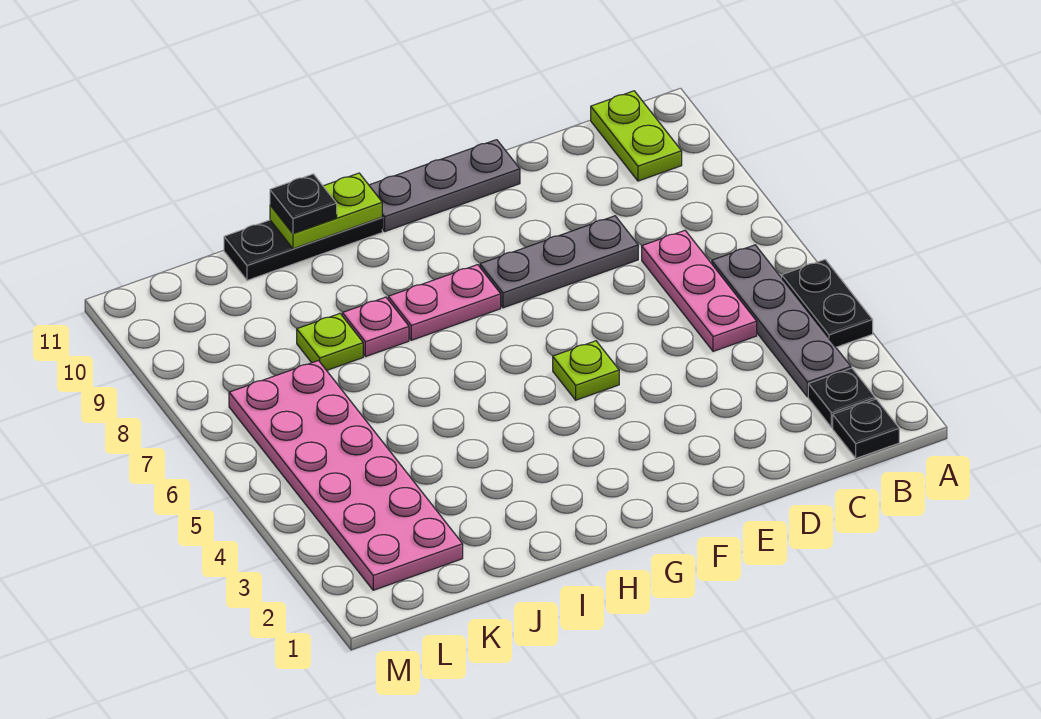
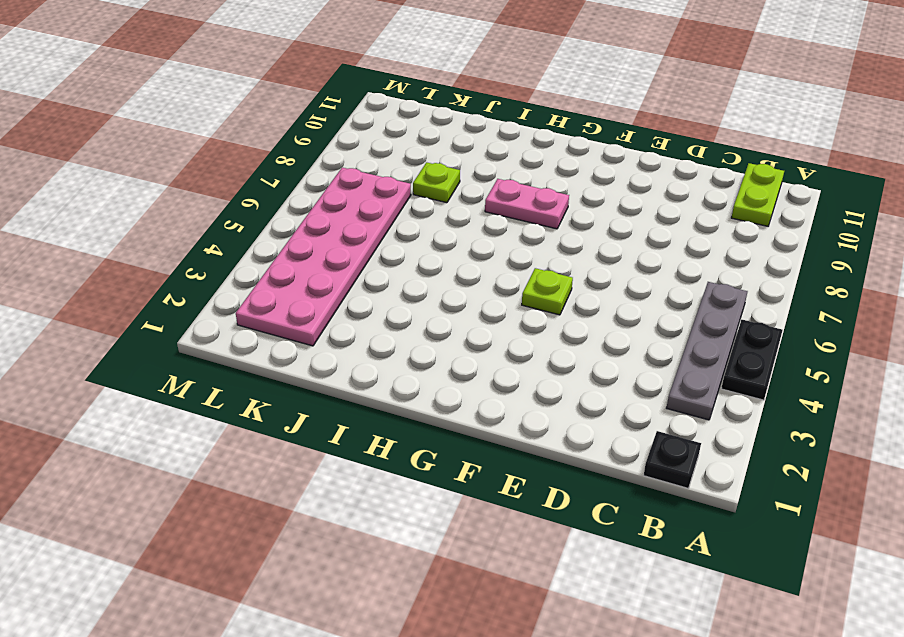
none -> black plate B2 level 1
none -> pink plate C5:C7 level 1
none -> grey plate D8:F8 level 1

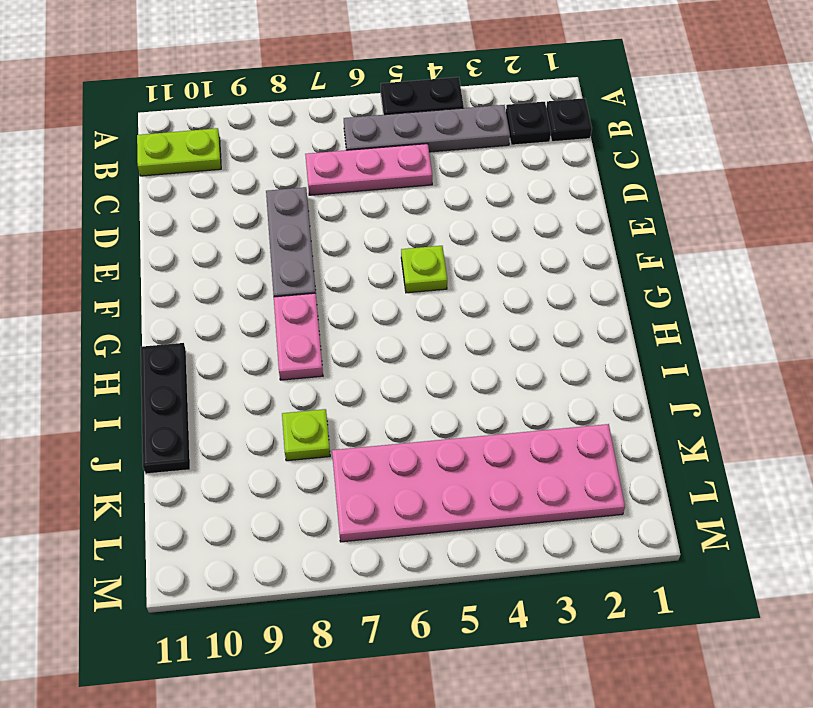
none -> grey plate E11:G11 level 1
none -> pink plate I8 level 1
none -> lime plate H11:I11 level 2

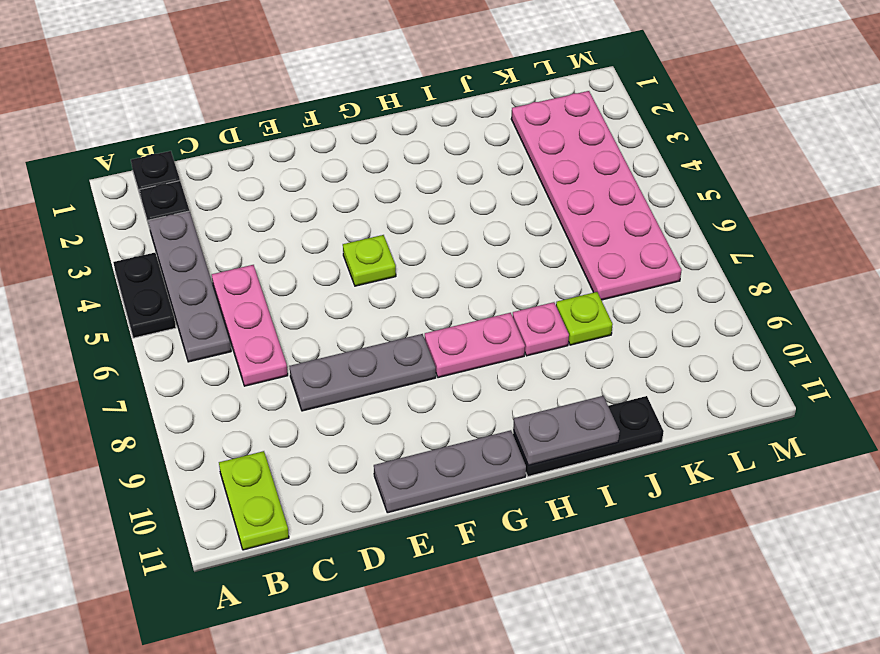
grey plate H11:I11 level 2 -> lime plate H11:I11 level 2
none -> black plate I11 level 3

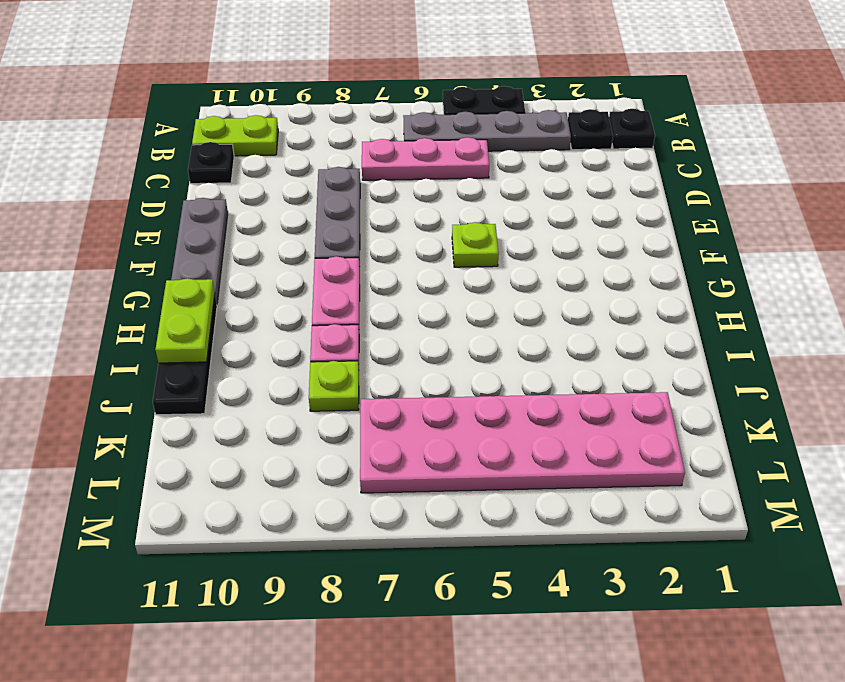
black plate C11 level 1 -> black plate I11 level 3

